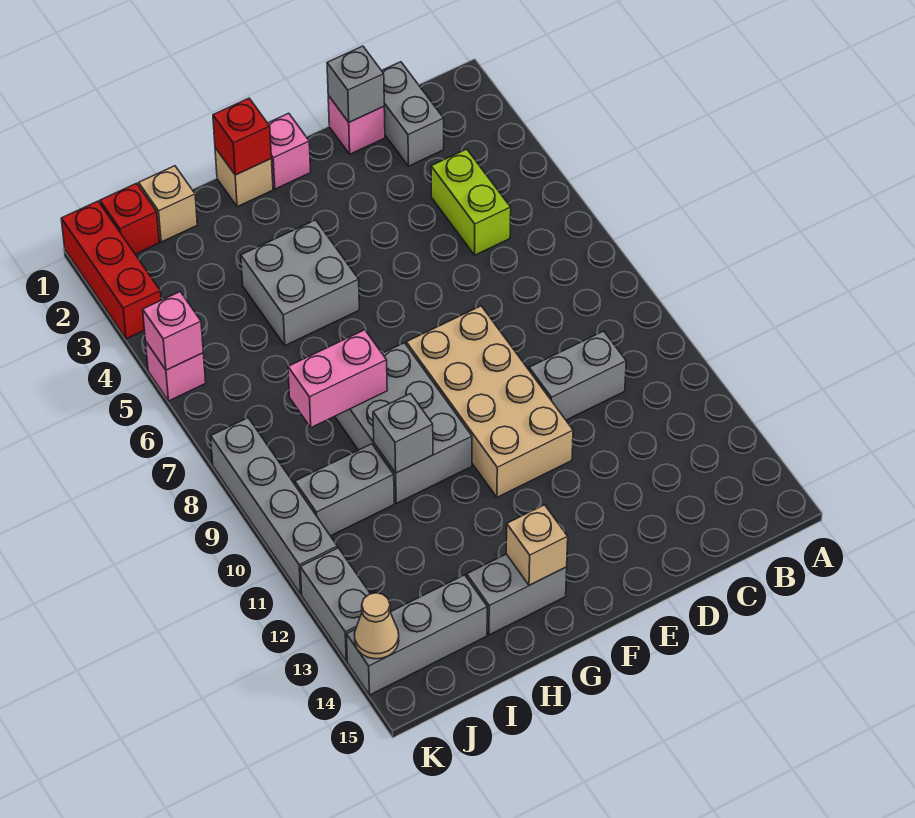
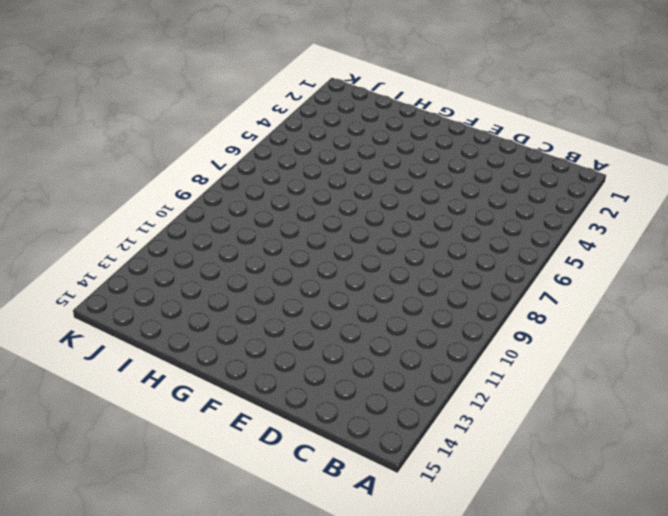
none -> grey brick C1:C2 level 1
none -> lime brick C4:C5 level 1
none -> grey brick C10:D10 level 1

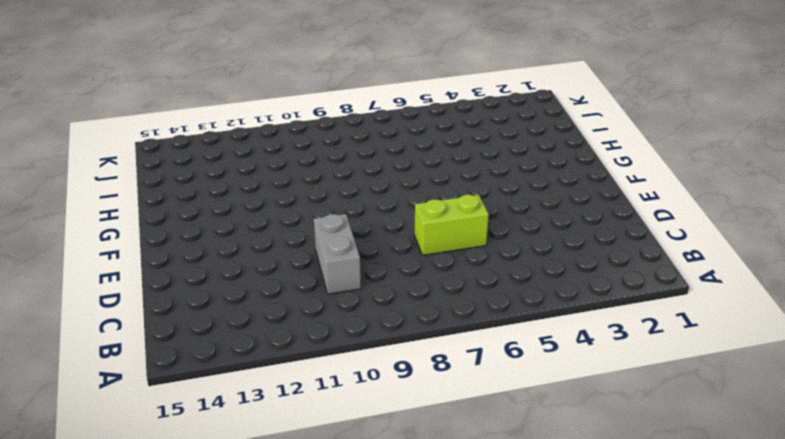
lime brick D6:D7 level 1 -> lime brick C4:C5 level 1
none -> grey brick C1:C2 level 1
none -> pink brick D1 level 1
none -> tan brick E8:F11 level 1

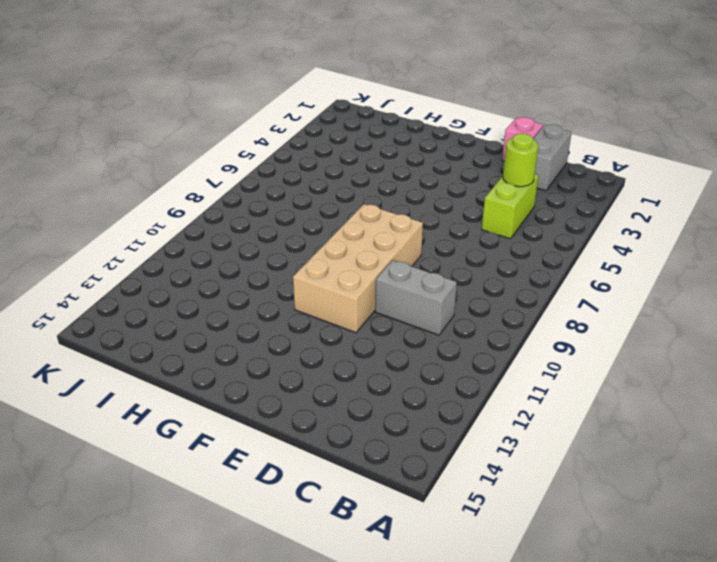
lime round brick C4 level 2 -> none
none -> pink brick F1 level 1
none -> tan brick G1 level 1
none -> grey brick G4:H5 level 1

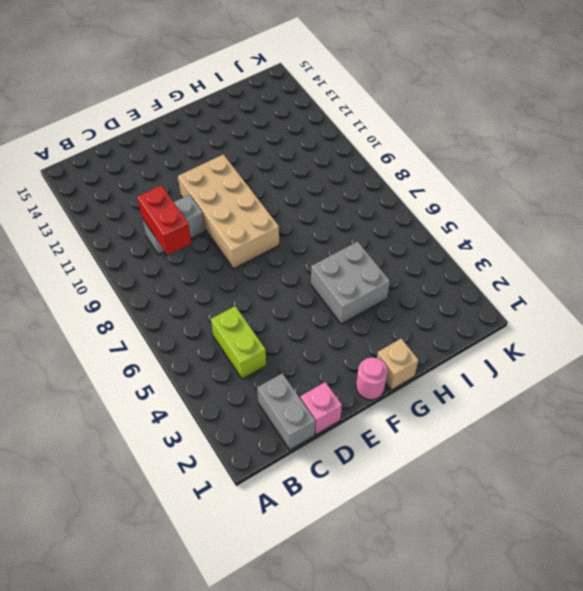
red brick C9:C10 level 2 -> none
pink round brick F1 level 1 -> pink brick F1 level 1
none -> grey brick G8:H10 level 1
none -> grey brick G14:H14 level 1
none -> tan brick I1 level 1

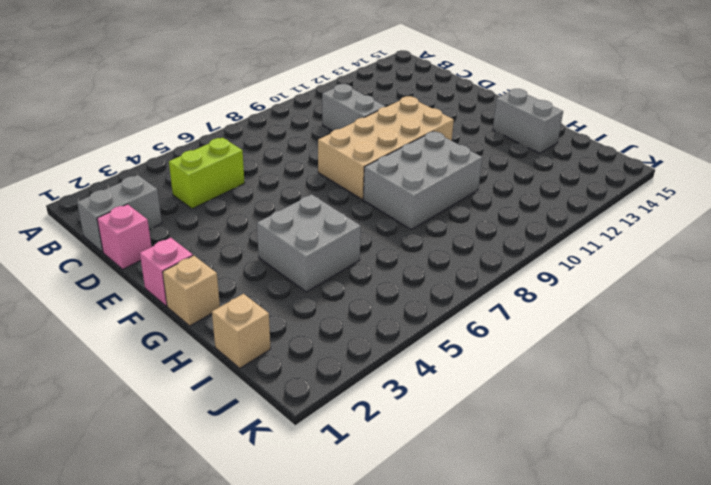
none -> grey brick I10:J10 level 1
none -> grey brick I14:K14 level 1
none -> red brick J1 level 1

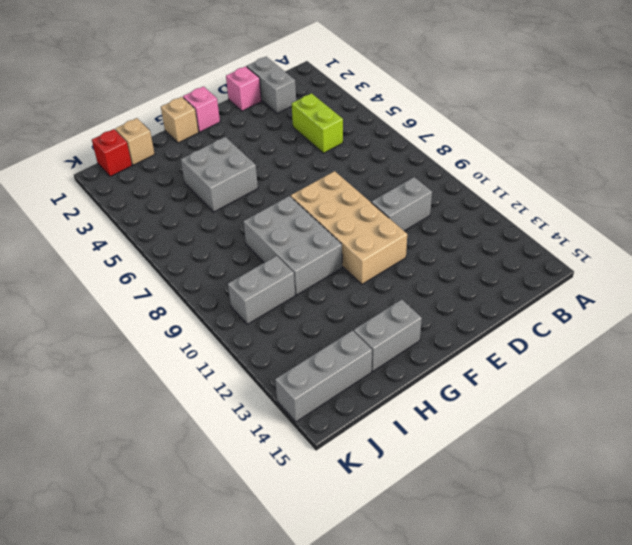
none -> red brick K1:K3 level 1
none -> pink brick K5 level 1
none -> grey brick K8:K11 level 1

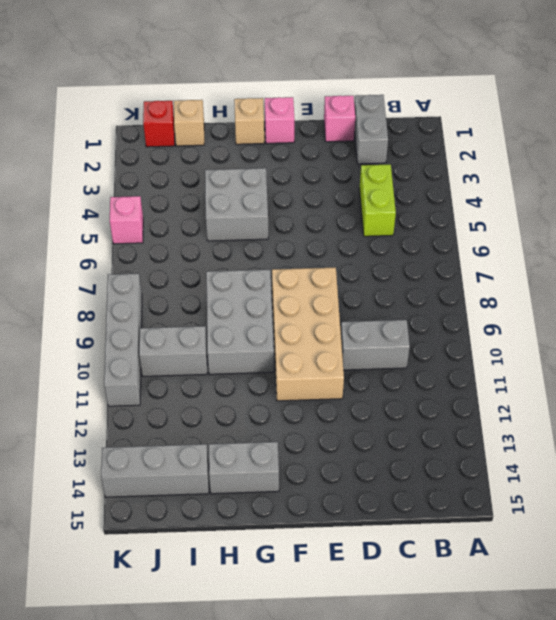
none -> red brick K1:K3 level 1
none -> grey brick K12:K13 level 1
none -> grey brick D1 level 2

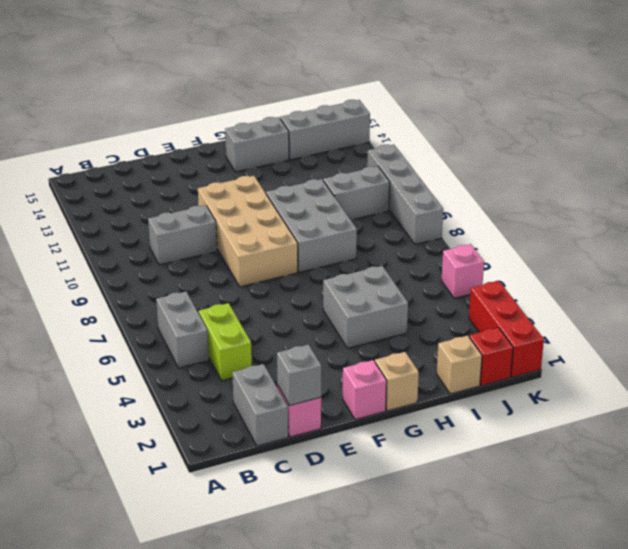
grey brick B5:B6 level 1 -> grey brick K12:K13 level 1
none -> red brick G1 level 2
none -> tan brick G14 level 2
none -> pink brick H8:I8 level 2

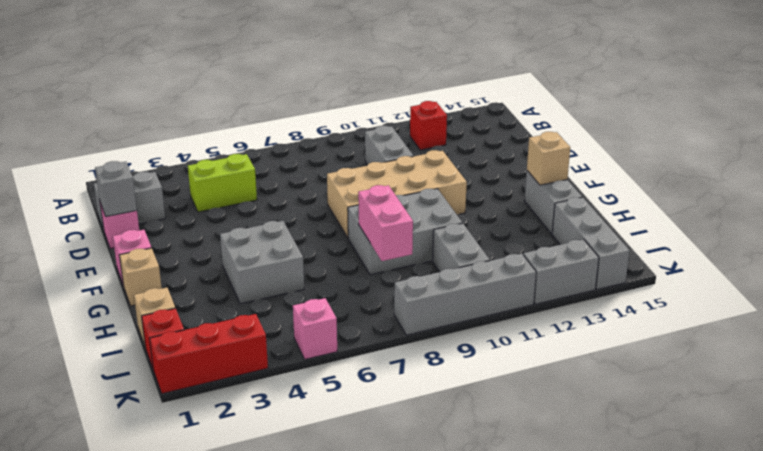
red brick B12 level 1 -> red brick G1 level 2
none -> grey brick H10 level 2
none -> pink brick K5 level 2
none -> tan cone K14 level 2

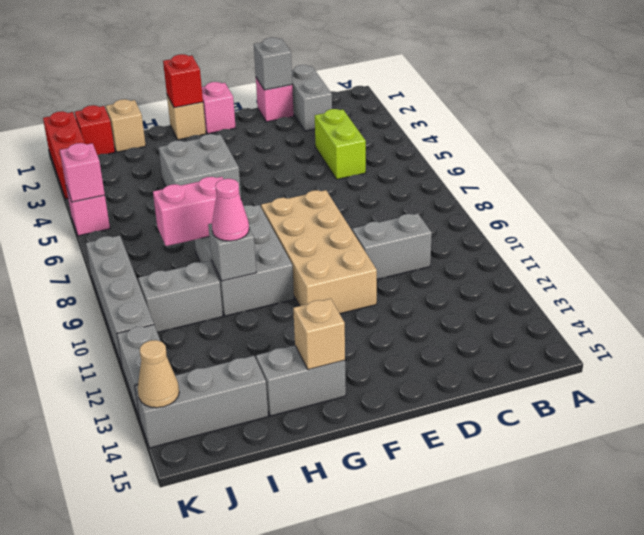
pink cone H10 level 3 -> none

